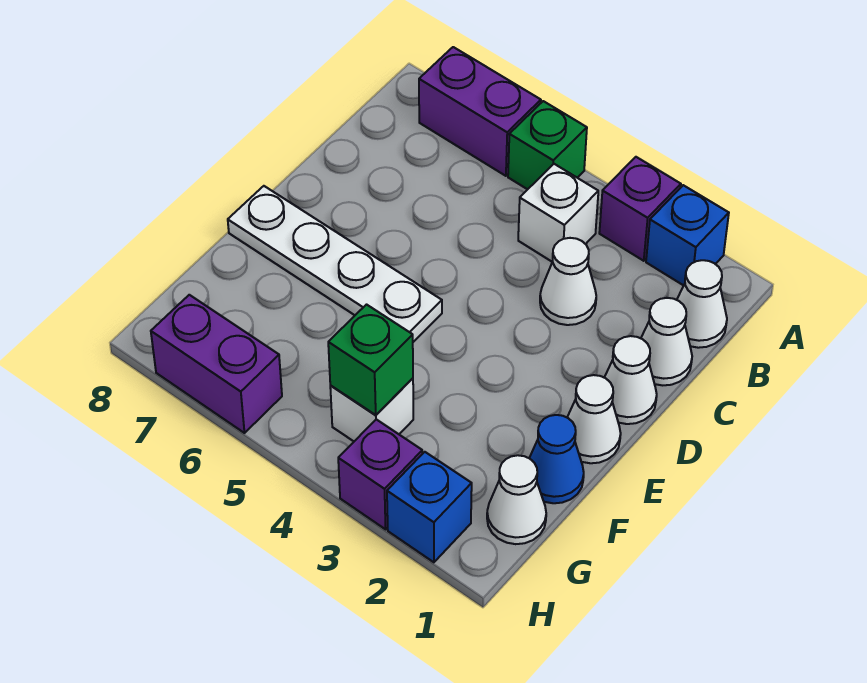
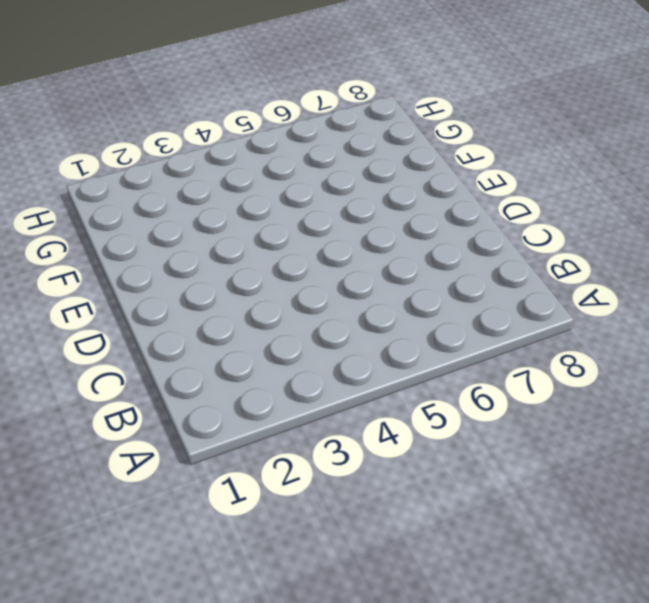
none -> blue brick A2 level 1
none -> purple brick A3 level 1
none -> green brick A5 level 1

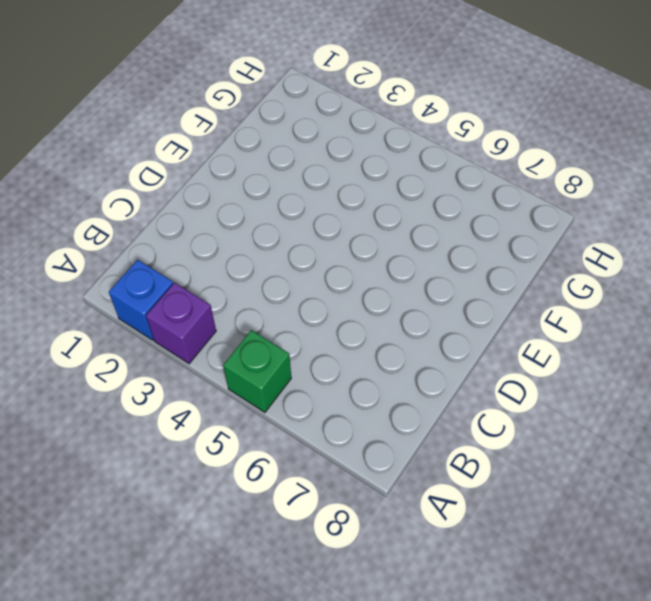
none -> purple brick A6:A7 level 1
none -> white cone B1 level 1
none -> white brick B4 level 1

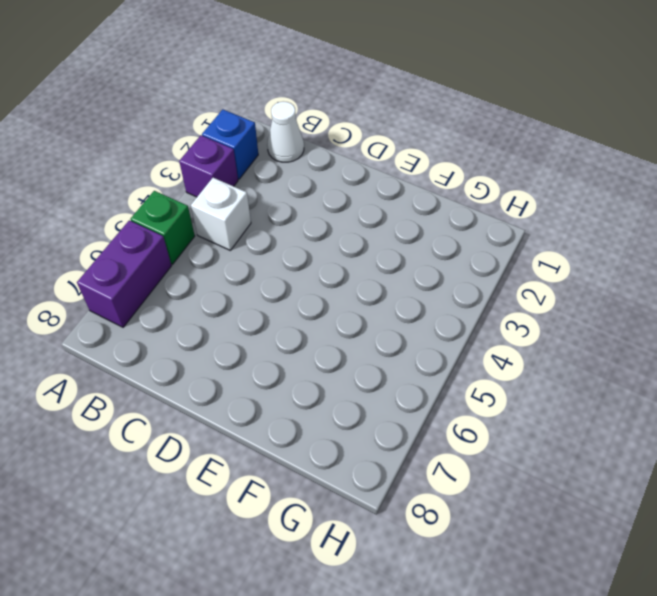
none -> white cone C1 level 1
none -> white cone C3 level 1
none -> white cone D1 level 1

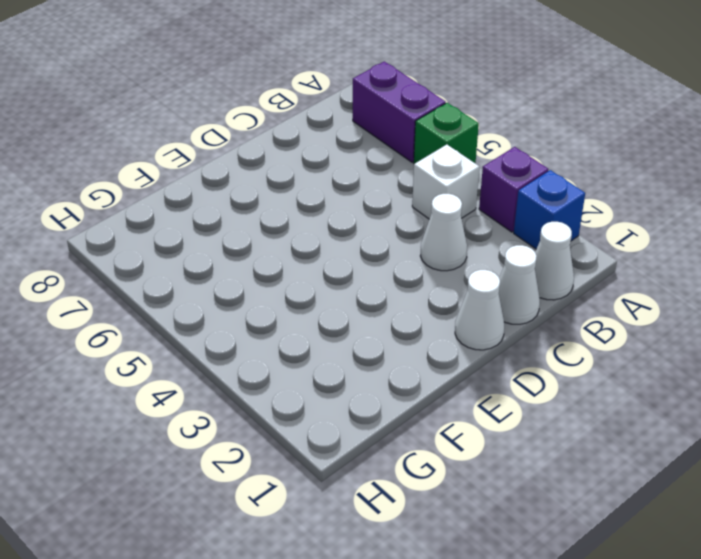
none -> white cone E1 level 1
none -> white plate E5:E8 level 1
none -> blue cone F1 level 1

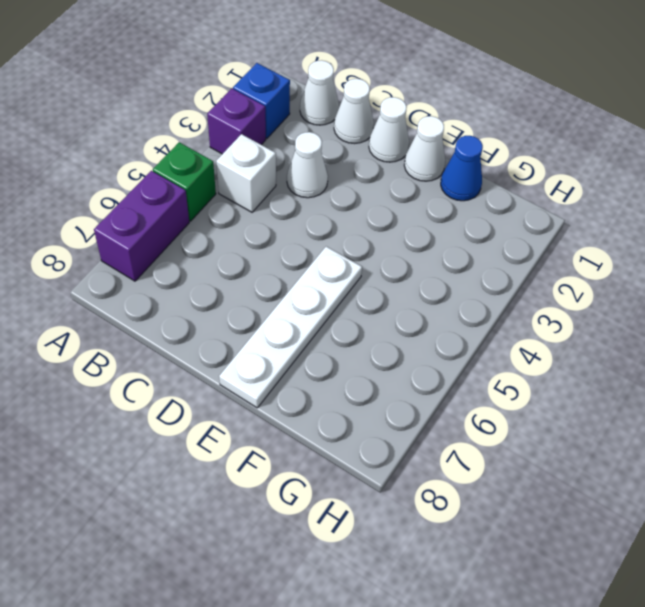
none -> white cone G1 level 1
none -> white brick G4 level 1
none -> blue brick H2 level 1

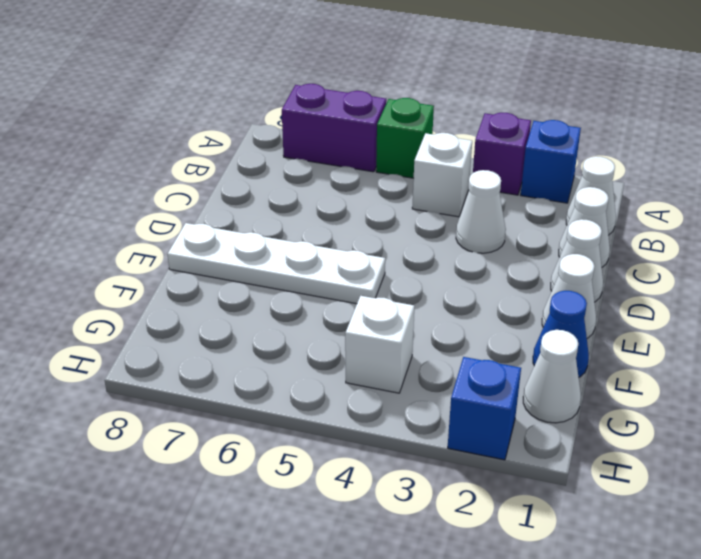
none -> purple brick H3 level 1
none -> purple brick H6:H7 level 1
none -> green brick G4 level 2

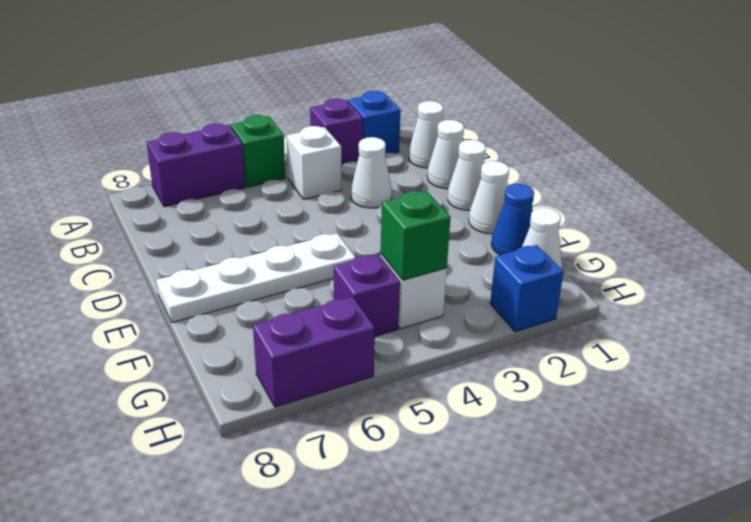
purple brick G5 level 1 -> purple brick H3 level 1

